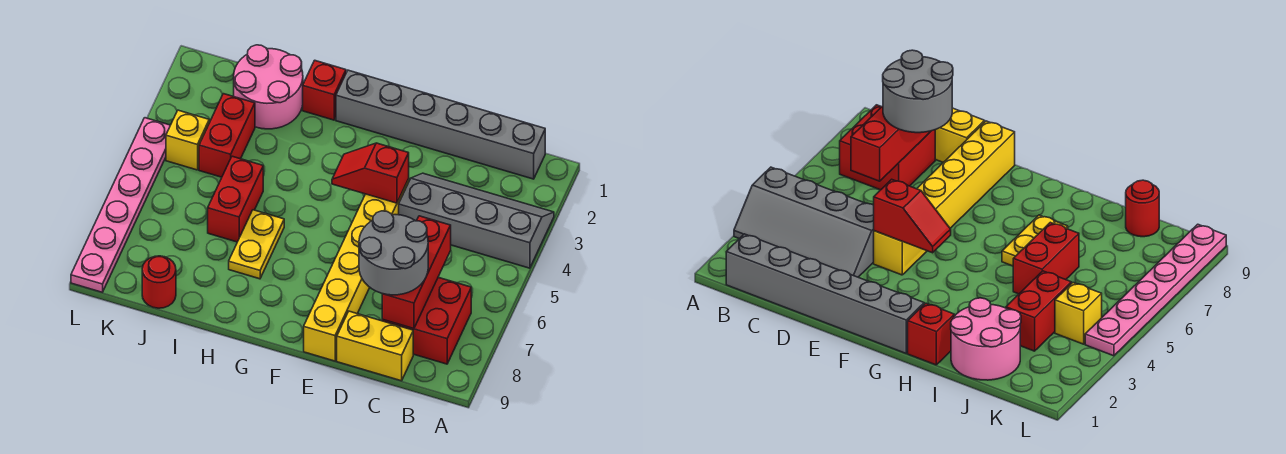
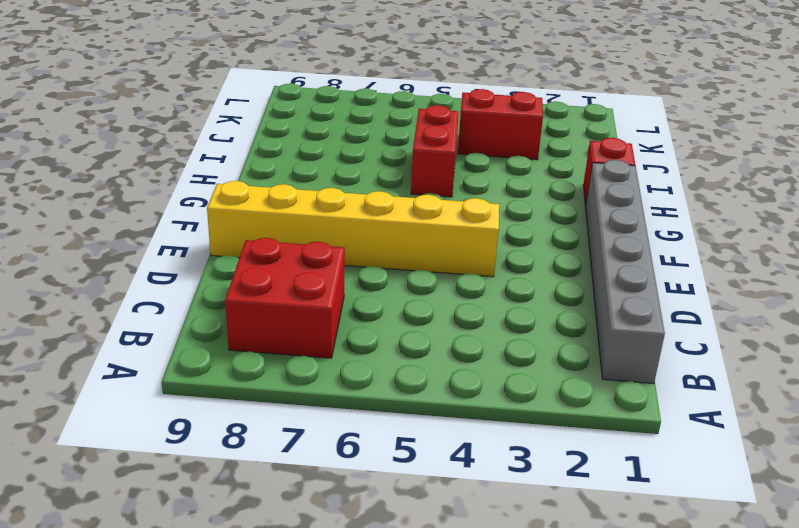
red brick H5:I5 level 1 -> red brick I5:I6 level 1
none -> grey slope A3:D4 level 1 top 4
none -> yellow brick C9:D9 level 1
none -> yellow plate H6:H7 level 1

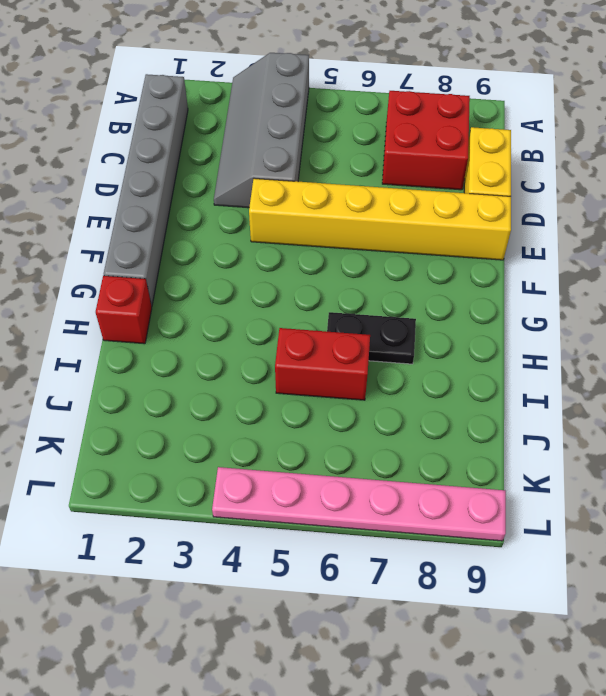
black plate H6:H7 level 1 -> yellow plate H6:H7 level 1
none -> pink round brick I1:J2 level 1
none -> red brick J3:J4 level 1
none -> red round brick J9 level 1

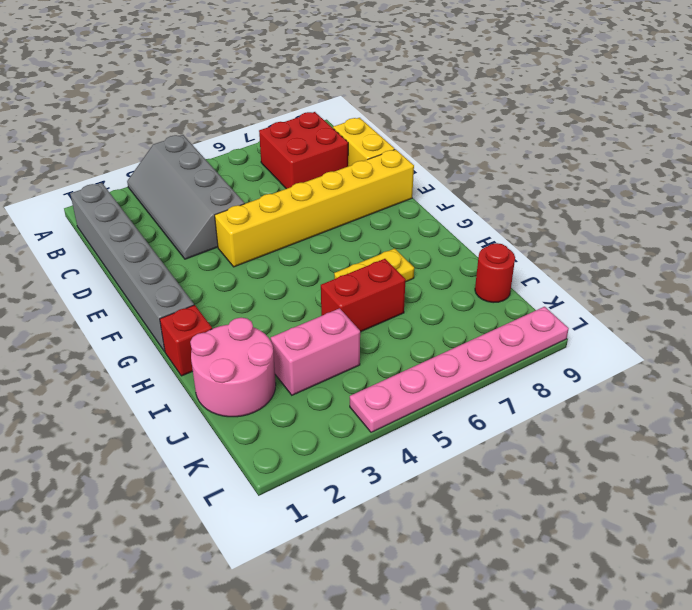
pink brick J3:J4 level 1 -> red brick J3:J4 level 1
none -> yellow brick K4 level 1
none -> red brick C6:C8 level 2
none -> red slope E4:F4 level 2 top E

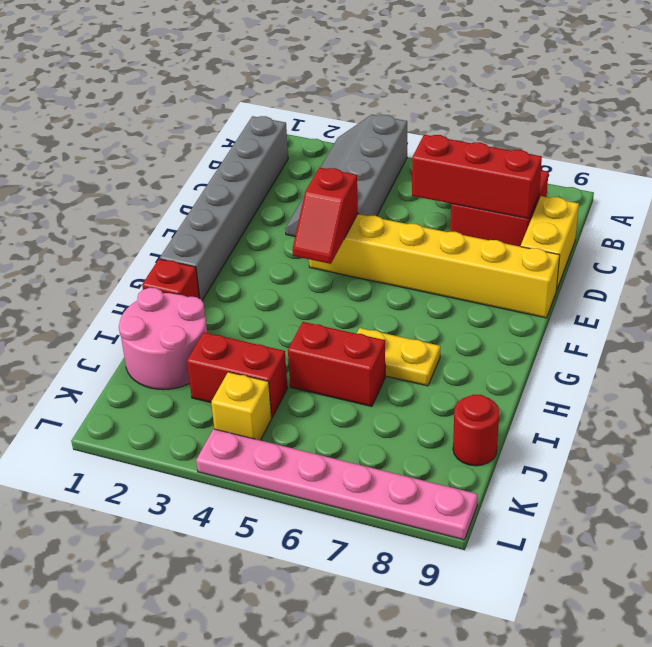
none -> grey round brick C7:D8 level 3

